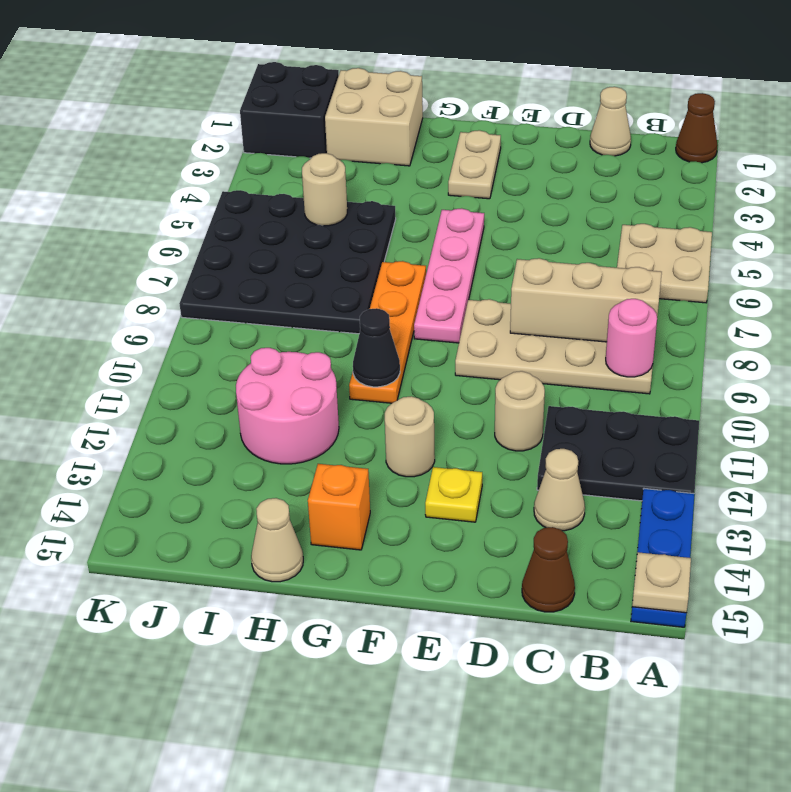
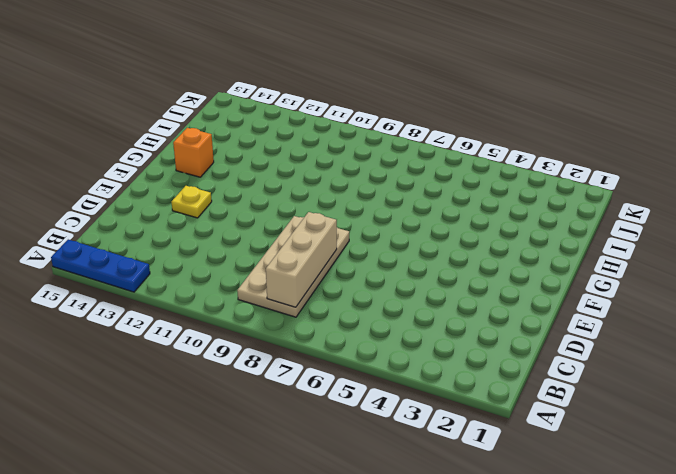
none -> brown cone A1 level 1
none -> tan plate A5:B6 level 1
none -> black plate A11:C12 level 1

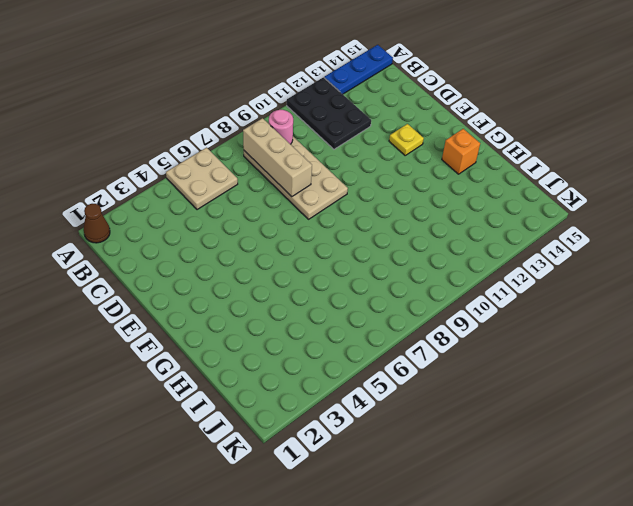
none -> tan cone C1 level 1
none -> tan cone C13 level 1
none -> brown cone C15 level 1

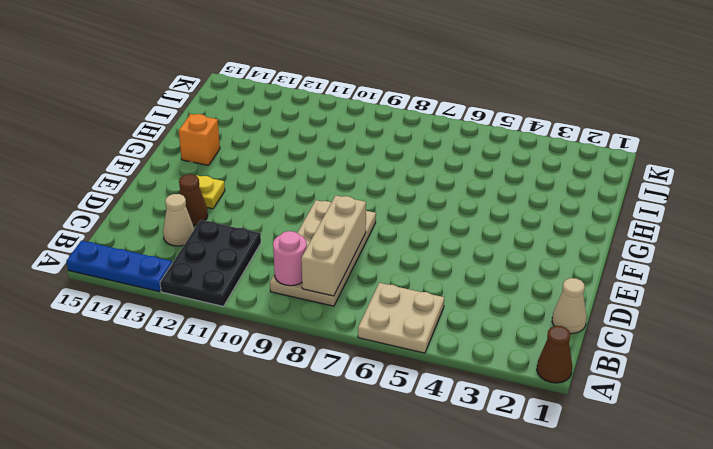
brown cone D13 level 1 -> brown cone C15 level 1
none -> tan round brick D11 level 1
none -> tan plate F2:F3 level 1
none -> pink plate F5:F8 level 1

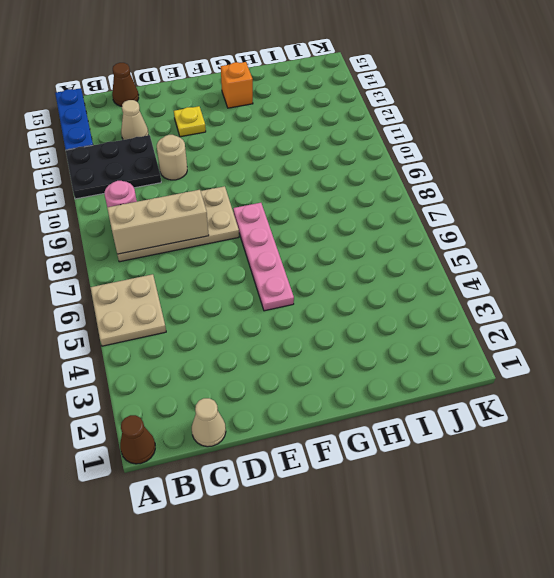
none -> tan plate F2:F3 level 1
none -> tan round brick F12 level 1
none -> orange plate G7:G10 level 1

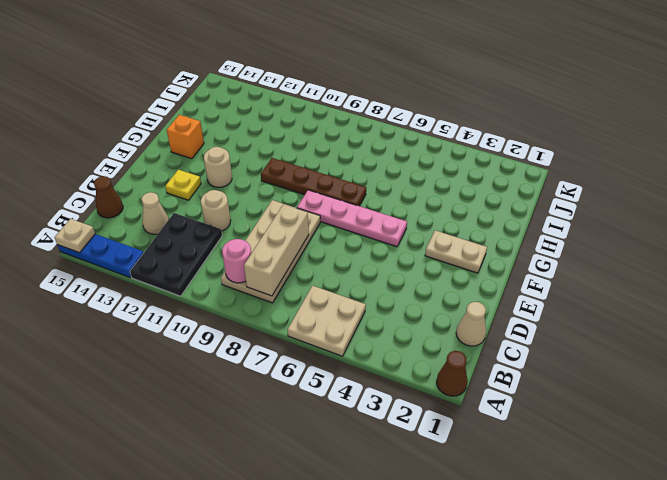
brown plate G7:G10 level 1 -> orange plate G7:G10 level 1
none -> tan brick H1:I2 level 1
none -> black plate H5:K8 level 1
none -> pink round brick H11:I12 level 1

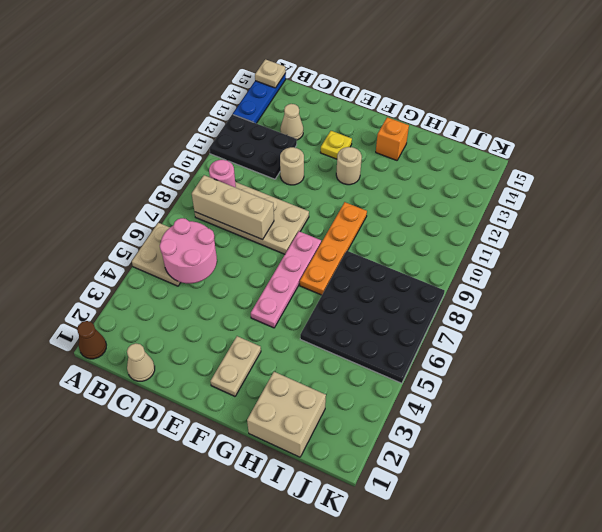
pink round brick B5:C6 level 2 -> pink round brick H11:I12 level 1
none -> brown cone C15 level 1
none -> tan cone H15 level 1
none -> black brick J1:K2 level 1

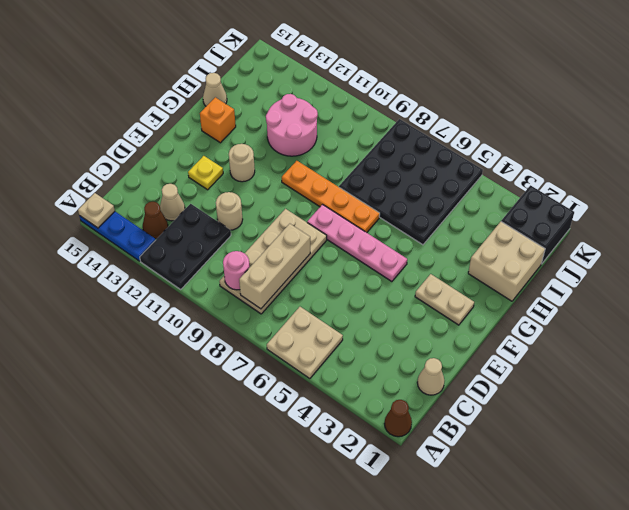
brown cone B13 level 1 -> brown cone C15 level 1
none -> black cone G10 level 2
none -> tan round brick I5 level 2

